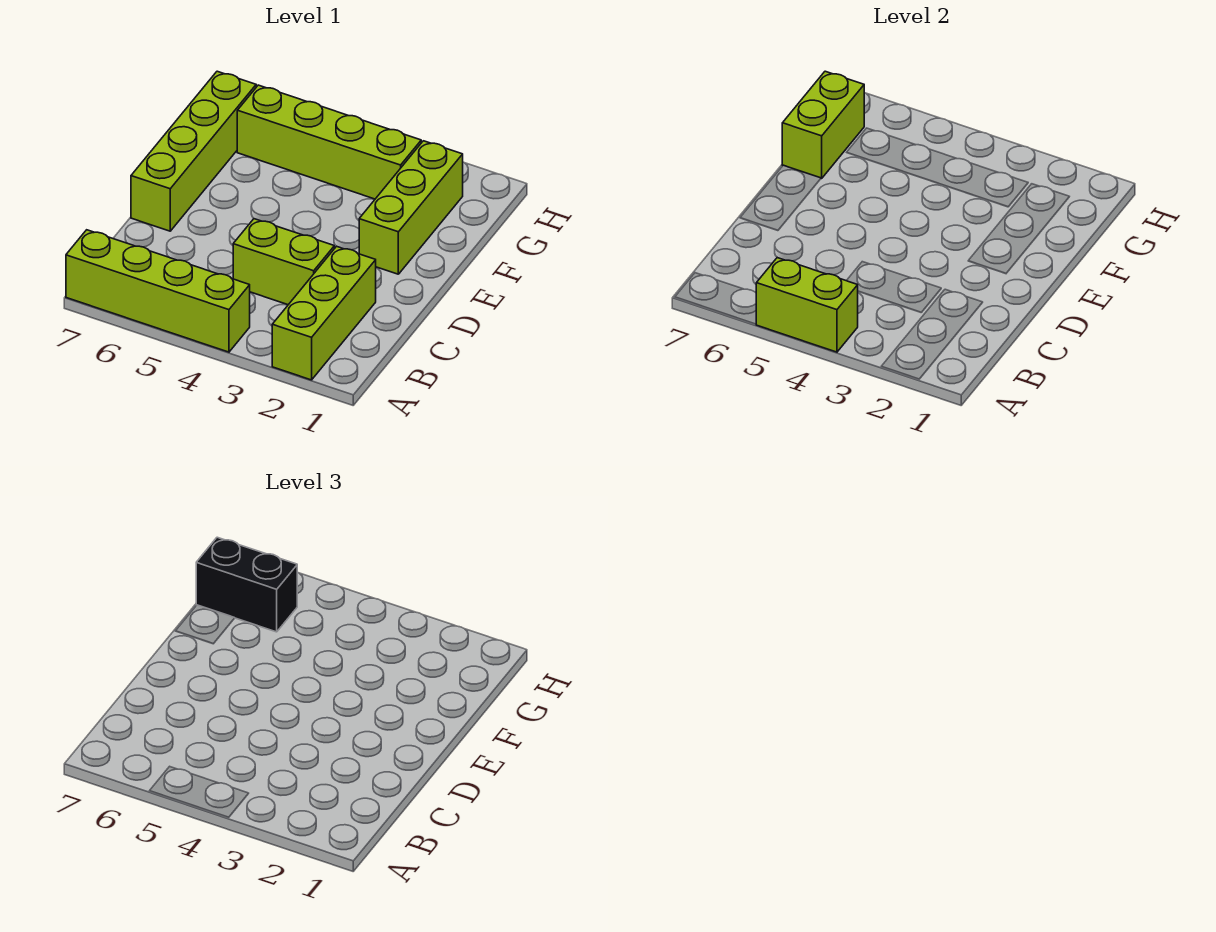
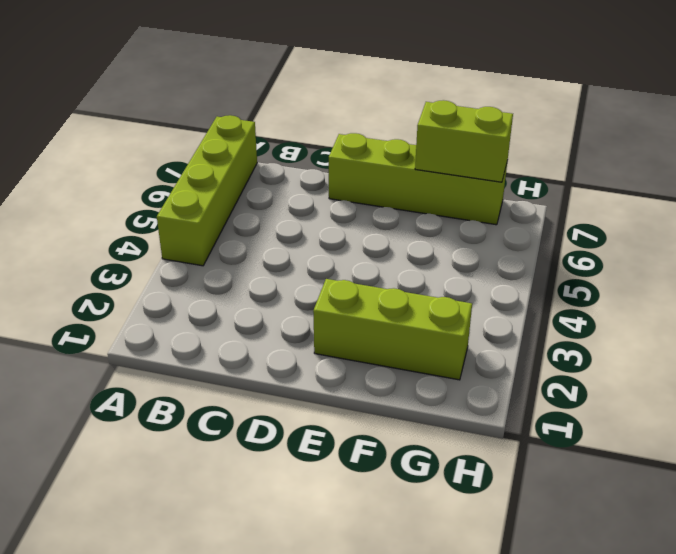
none -> lime brick A2:C2 level 1
none -> lime brick C3:C4 level 1

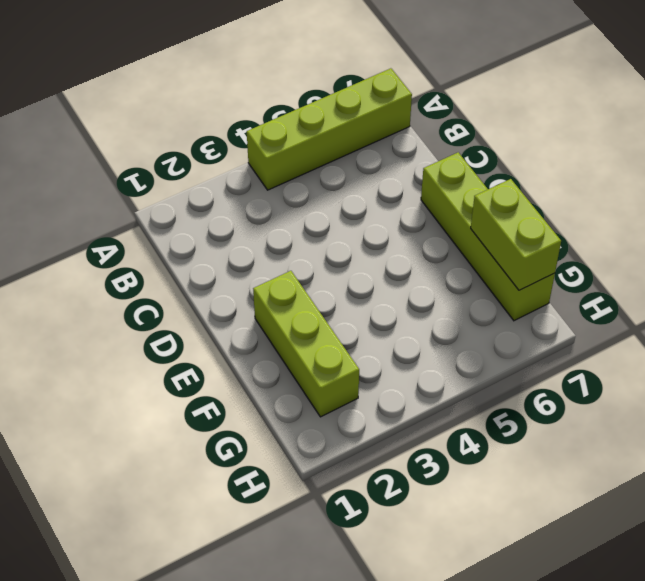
none -> lime brick A2:C2 level 1
none -> lime brick C3:C4 level 1

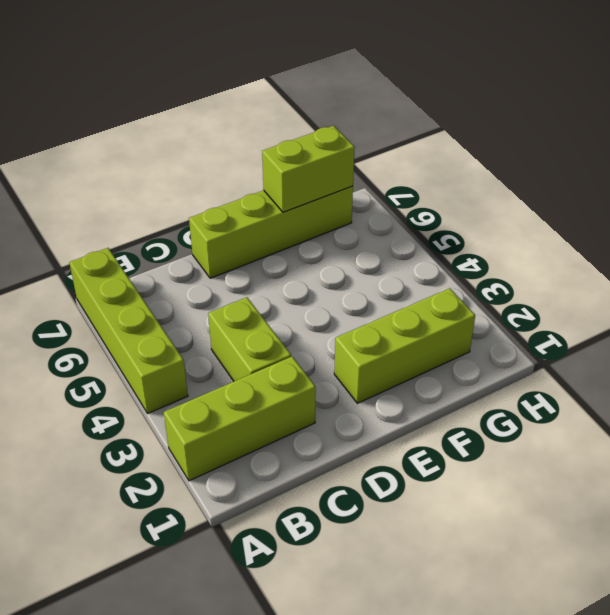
none -> lime brick G3:G6 level 1
none -> lime brick A4:A5 level 2

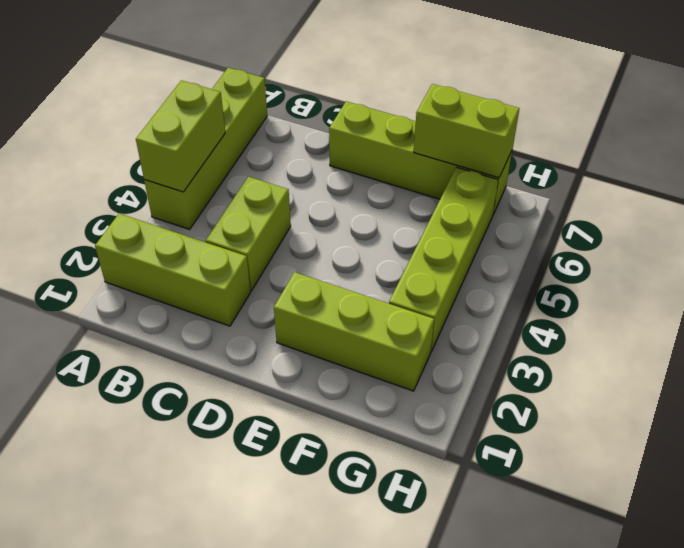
none -> black brick G6:G7 level 3

